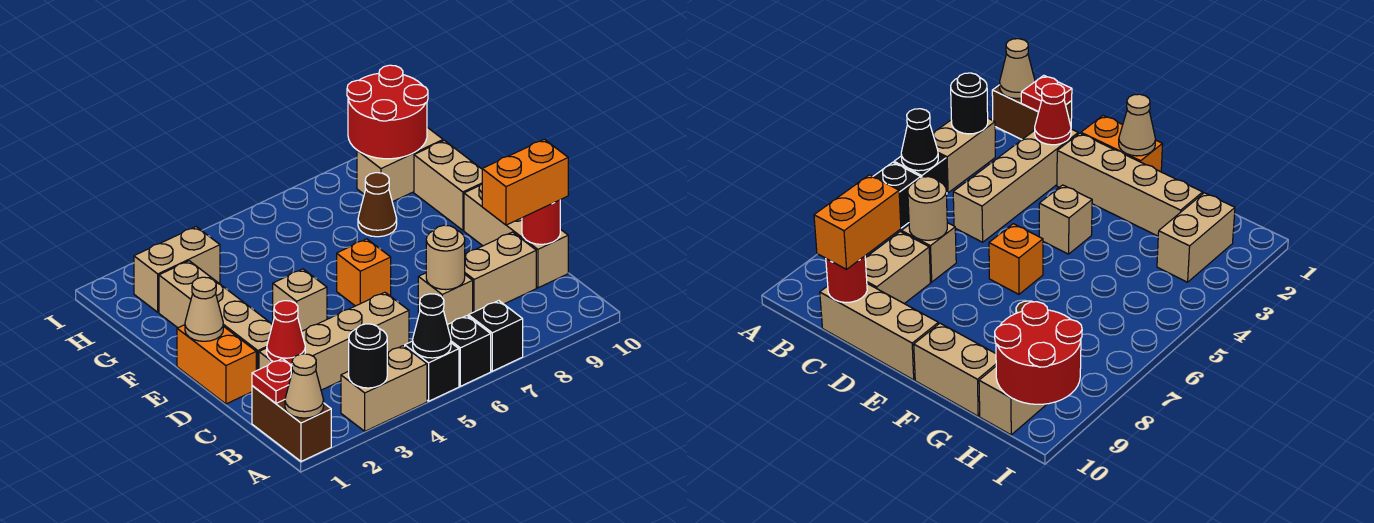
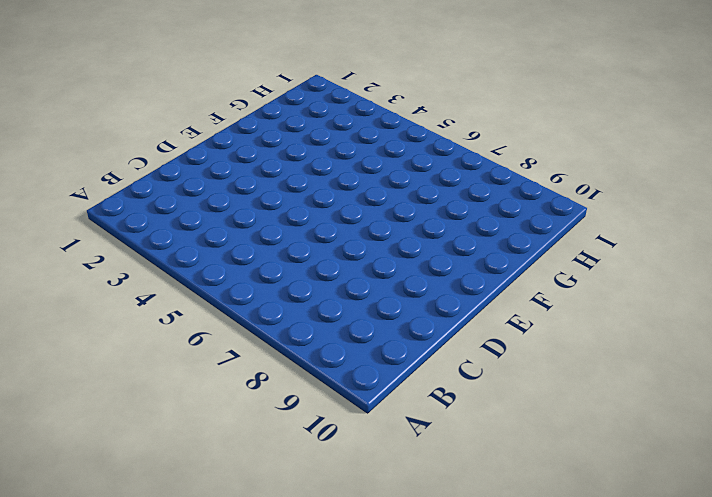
none -> brown brick A1:B1 level 1
none -> tan brick A3:A4 level 1
none -> black brick A5 level 1

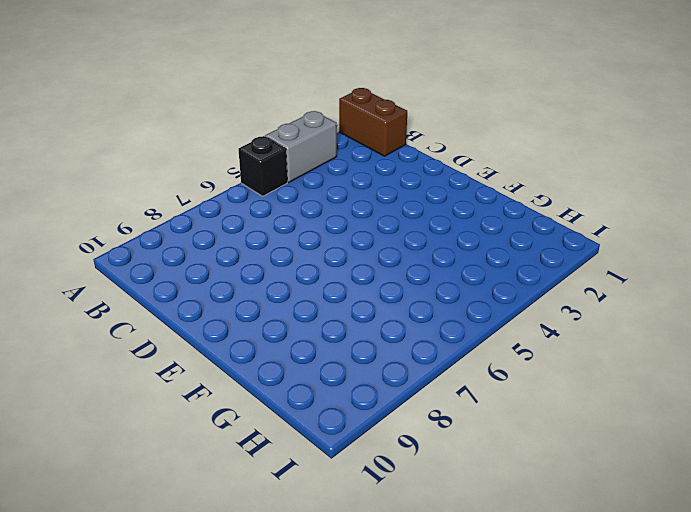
grey brick A3:A4 level 1 -> tan brick A3:A4 level 1
none -> black brick A6 level 1
none -> black brick A7 level 1
none -> tan brick C2:C5 level 1

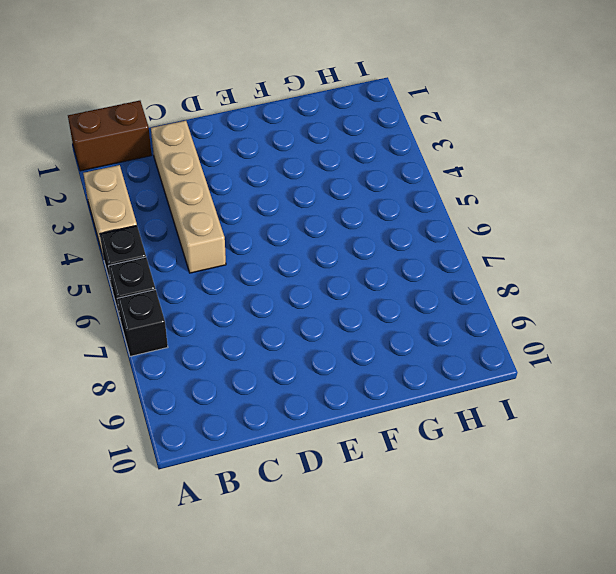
none -> tan brick C7 level 1
none -> tan brick C8:C9 level 1
none -> tan brick C10:E10 level 1

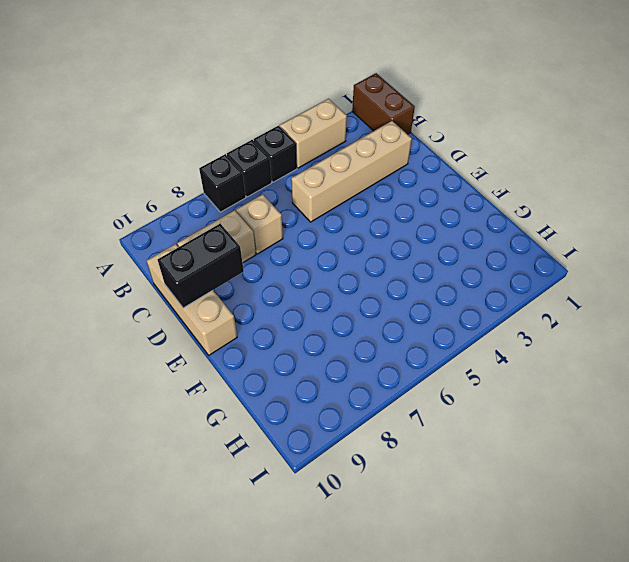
black brick D9:D10 level 2 -> none
none -> orange brick D1:E1 level 1
none -> tan brick D2:G2 level 1
none -> tan brick E4 level 1

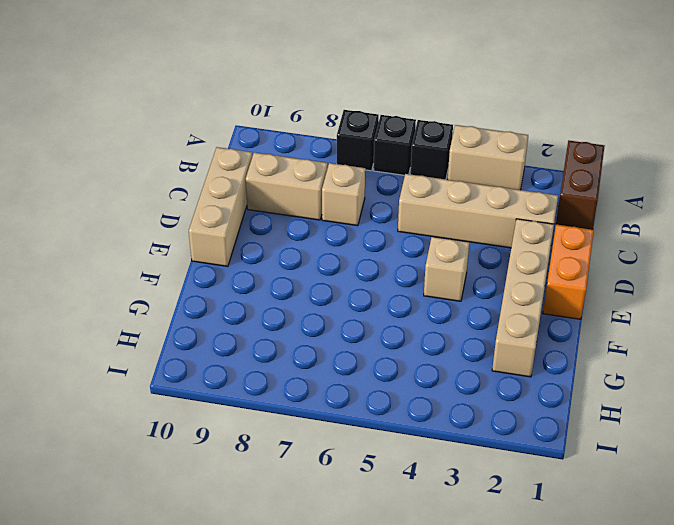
none -> orange brick E6 level 1
none -> tan brick F10:G10 level 1
none -> brown cone G8 level 1

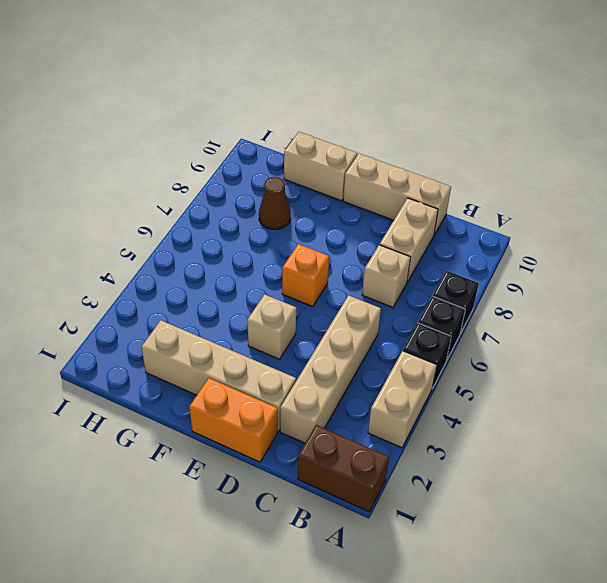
none -> tan brick H2:H3 level 1
none -> tan brick H9:H10 level 1
none -> tan cone A1 level 2

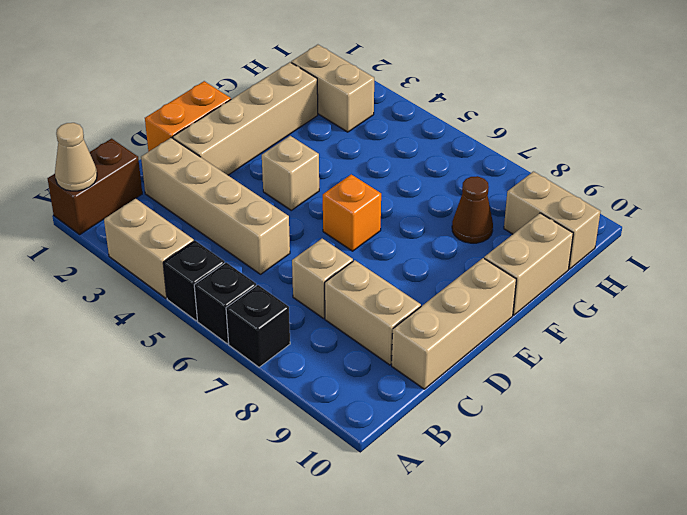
none -> black round brick A3 level 2
none -> black cone A5 level 2
none -> red plate B1 level 2

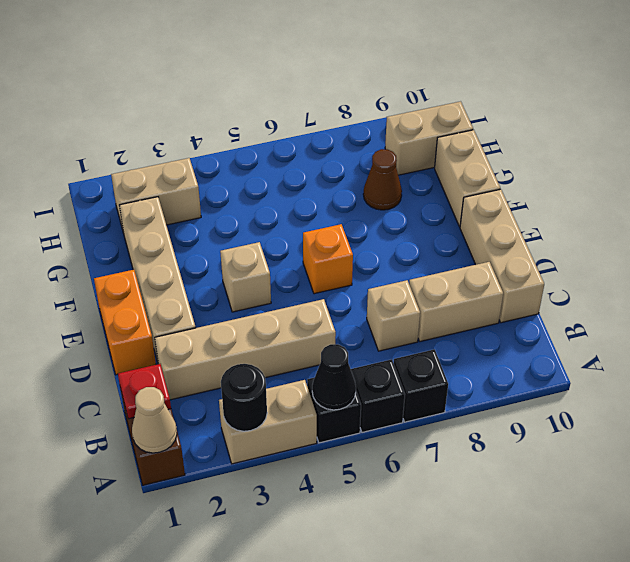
none -> red cone C2 level 2
none -> tan round brick C7 level 2
none -> red round brick C10 level 2

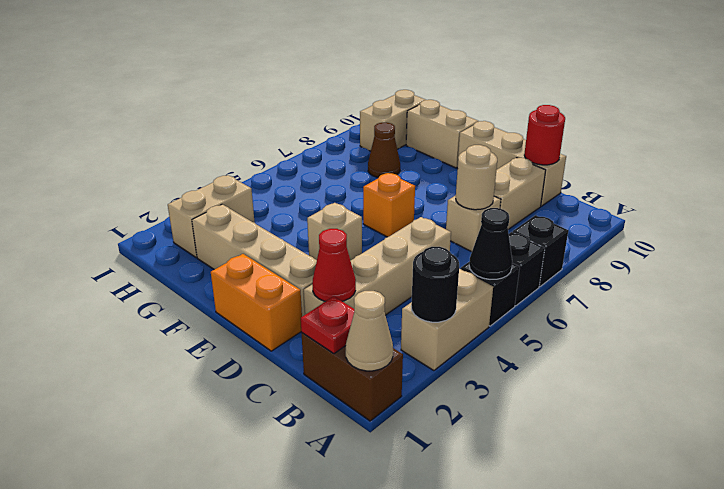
none -> tan cone E1 level 2
none -> red round brick H9:I10 level 2
none -> orange brick C9:C10 level 3

